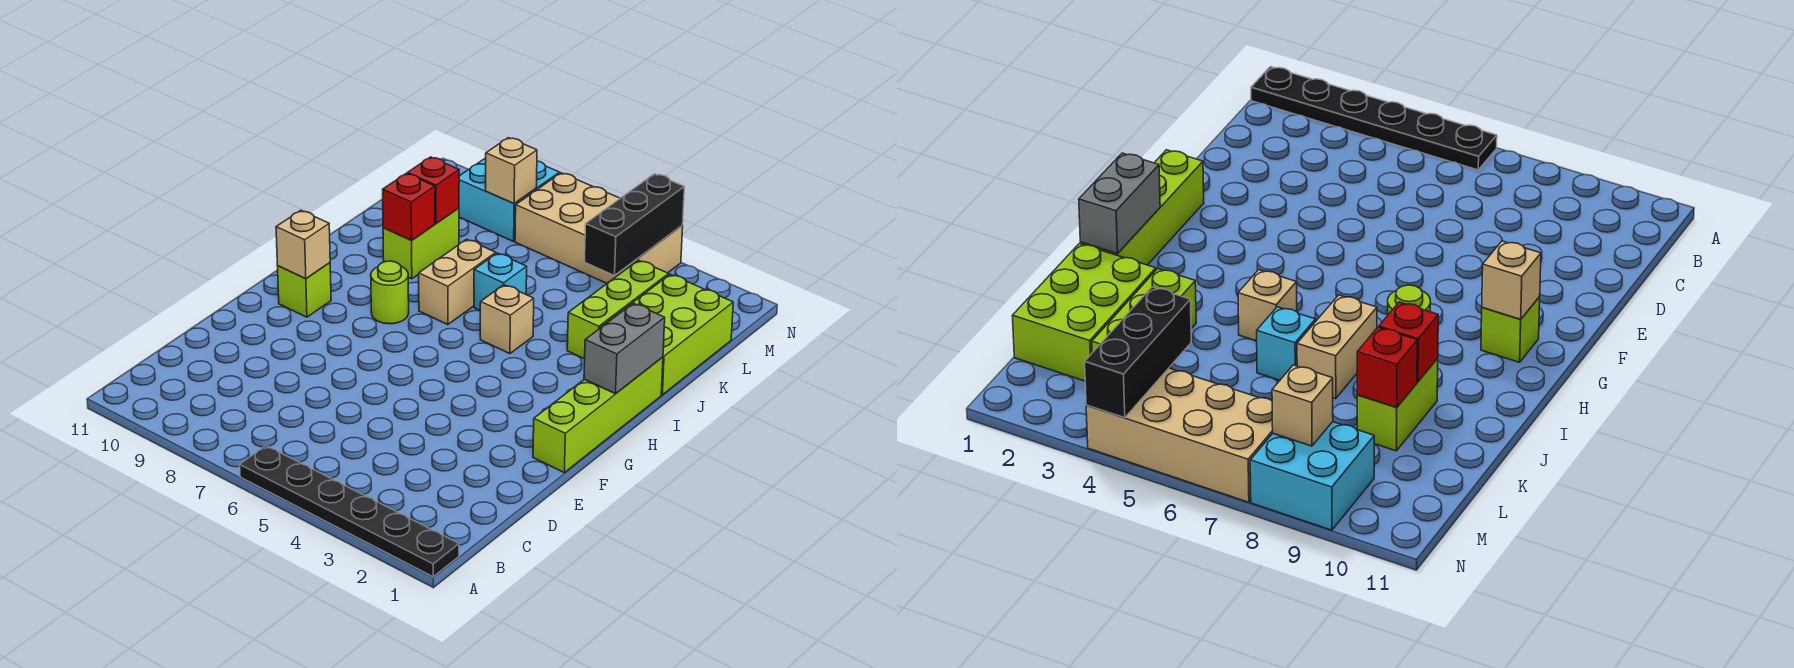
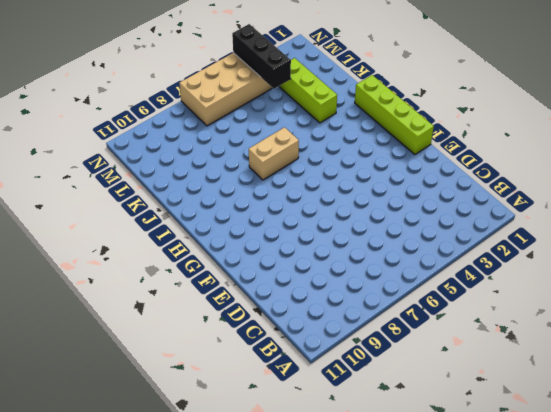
tan brick I6:I7 level 1 -> tan brick I7:J7 level 1
none -> black plate A1:A6 level 1
none -> lime brick G10 level 1
none -> lime round brick H8 level 1

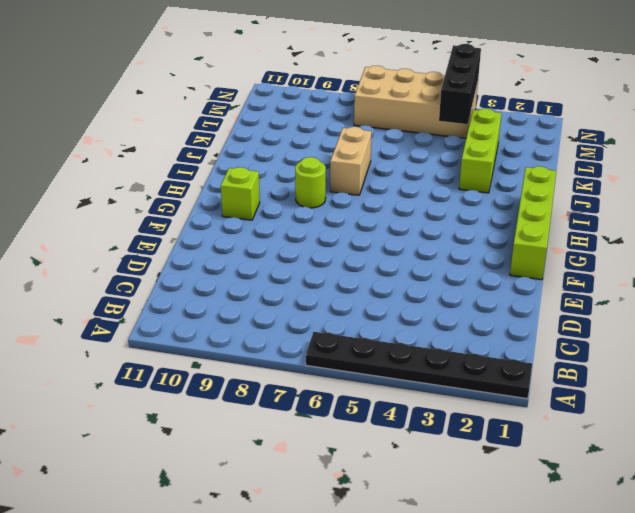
none -> tan brick I5 level 1
none -> lime brick J1:L2 level 1
none -> cyan brick J6 level 1

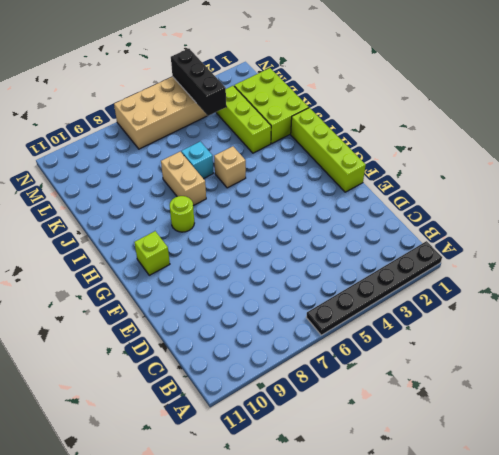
none -> lime brick J9:K9 level 1
none -> cyan brick M8:N9 level 1
none -> tan brick G10 level 2

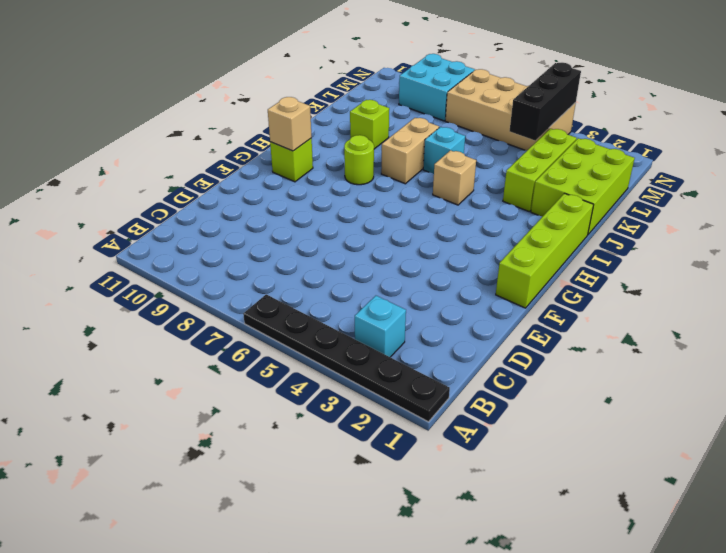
cyan brick B3 level 1 -> none
lime brick J9 level 1 -> lime brick J9:K9 level 1
none -> grey brick H1:I1 level 2
none -> red brick J9 level 2
none -> red brick K9 level 2

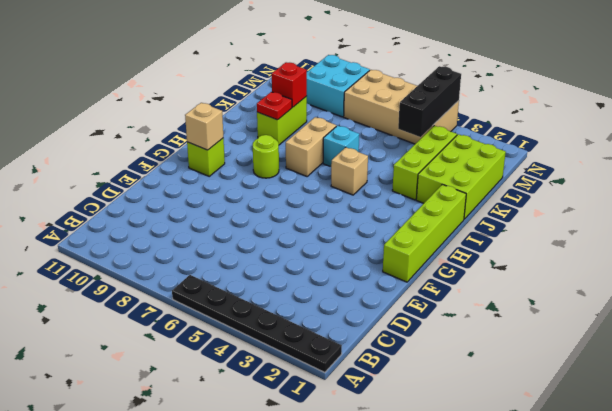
red plate J9 level 2 -> red brick J9 level 2
none -> grey brick H1:I1 level 2
none -> tan brick M8 level 2

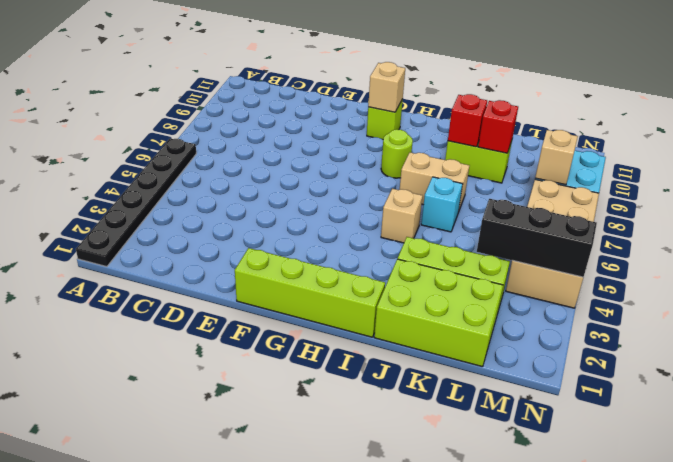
none -> grey brick H1:I1 level 2

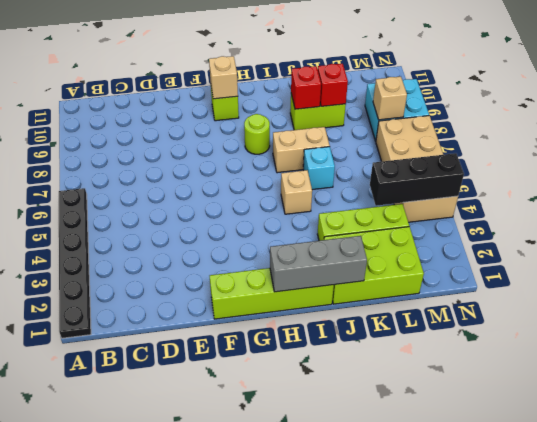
grey brick H1:J1 level 2 -> grey brick H1:I1 level 2

